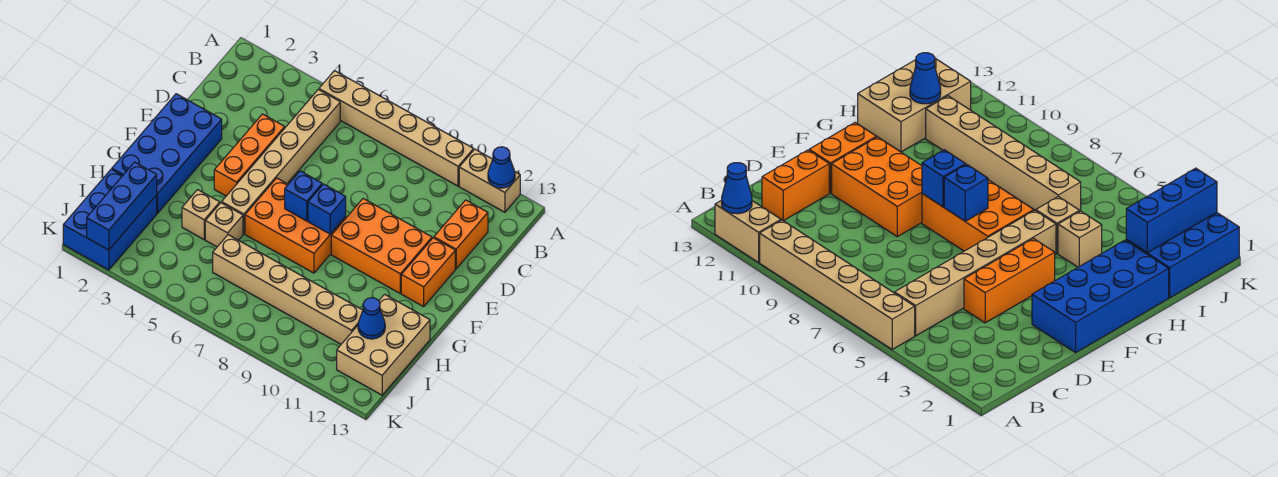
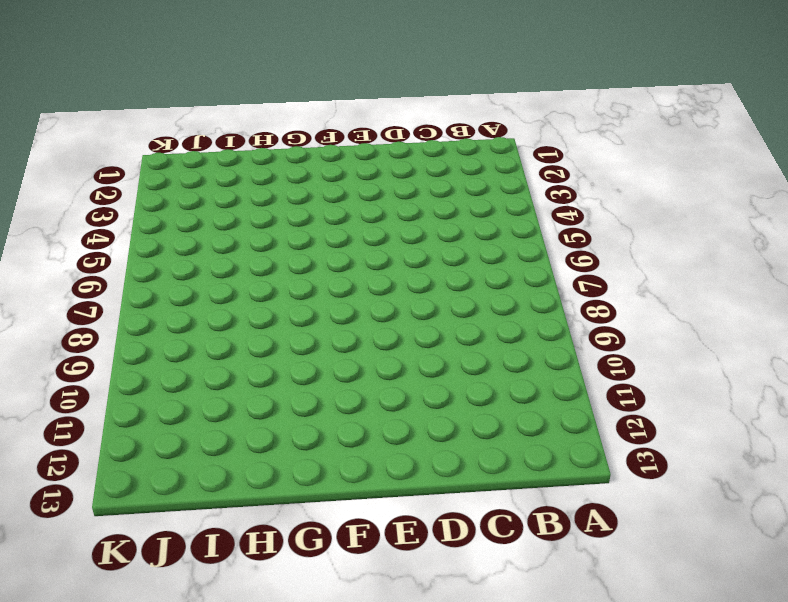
none -> tan brick A5:A10 level 1
none -> tan brick A11:A12 level 1
none -> tan brick B5:G5 level 1

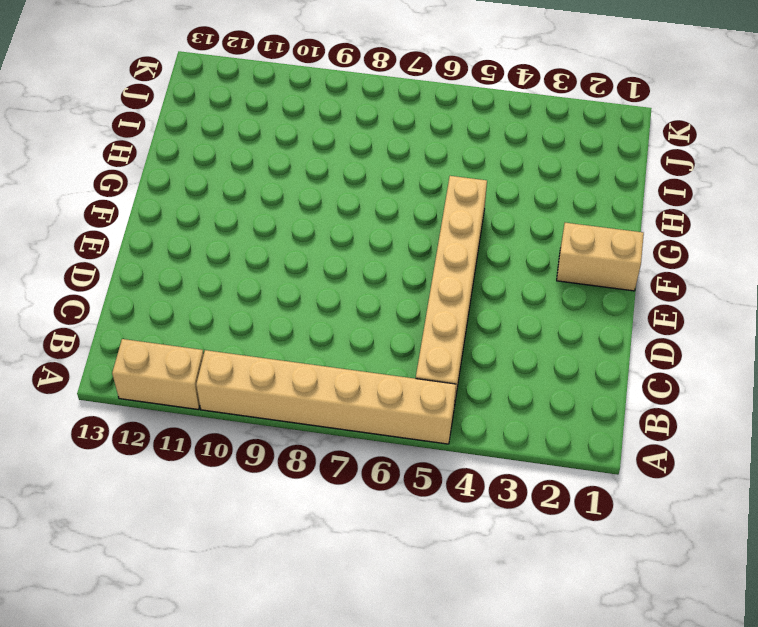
tan brick F1:F2 level 1 -> blue brick E1:H2 level 1
none -> orange brick C12:D12 level 1
none -> orange brick D4:F4 level 1
none -> orange brick E9:F11 level 1

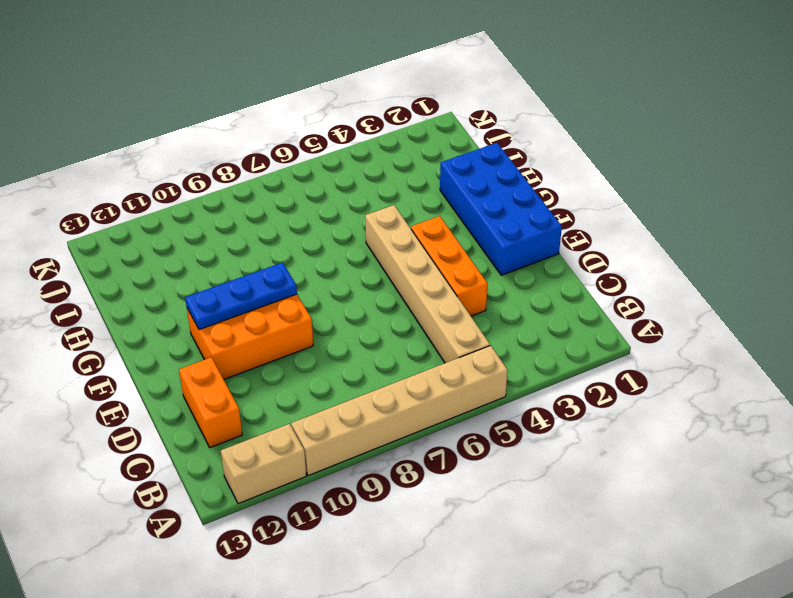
blue plate F9:F11 level 2 -> none
none -> orange brick E12:F12 level 1
none -> orange brick F6:G8 level 1
none -> tan brick H4 level 1

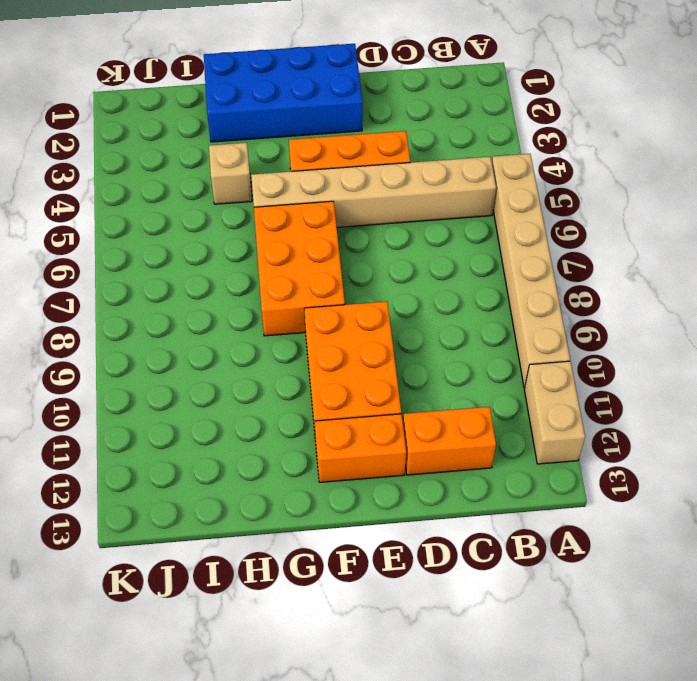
none -> tan brick H5 level 1
none -> tan brick H12:J13 level 1
none -> blue brick I1:K2 level 1

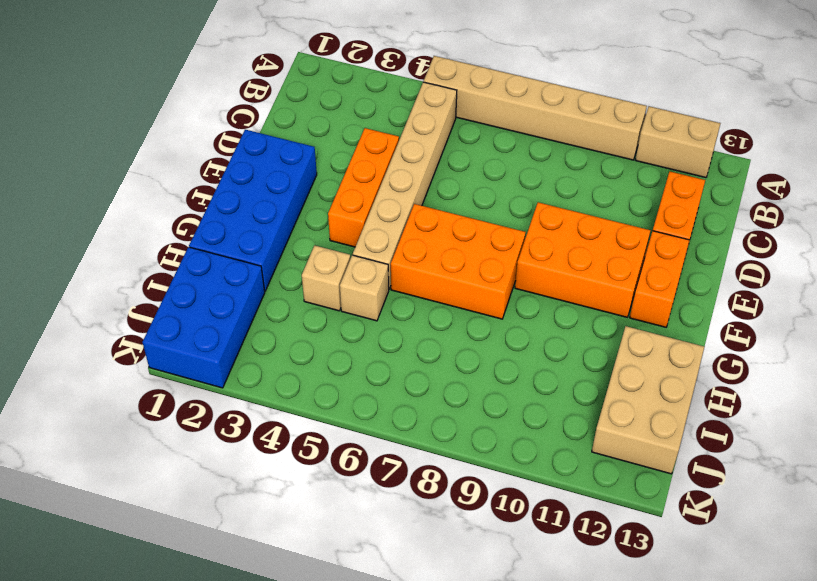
none -> tan brick I6:I11 level 1
none -> blue cone A12 level 2
none -> blue brick F7 level 2

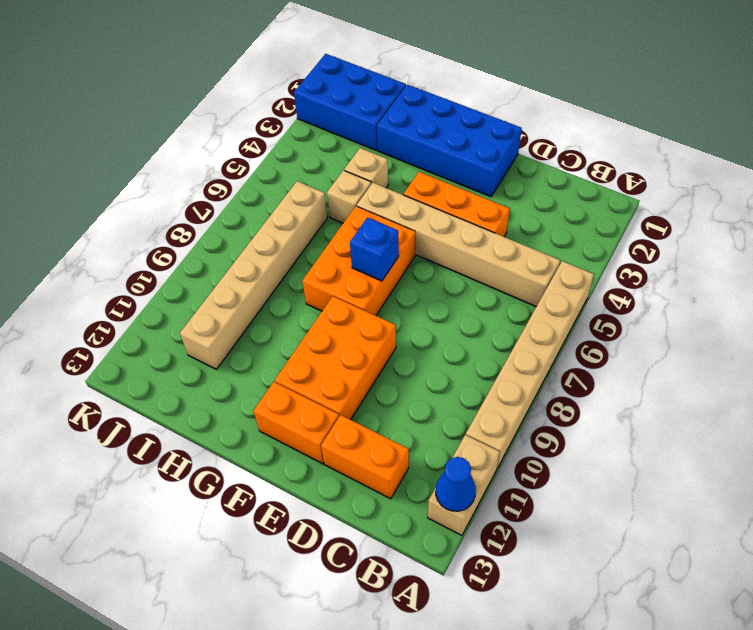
none -> tan brick H12:J13 level 1
none -> blue brick F8 level 2
none -> blue brick I2:K2 level 2

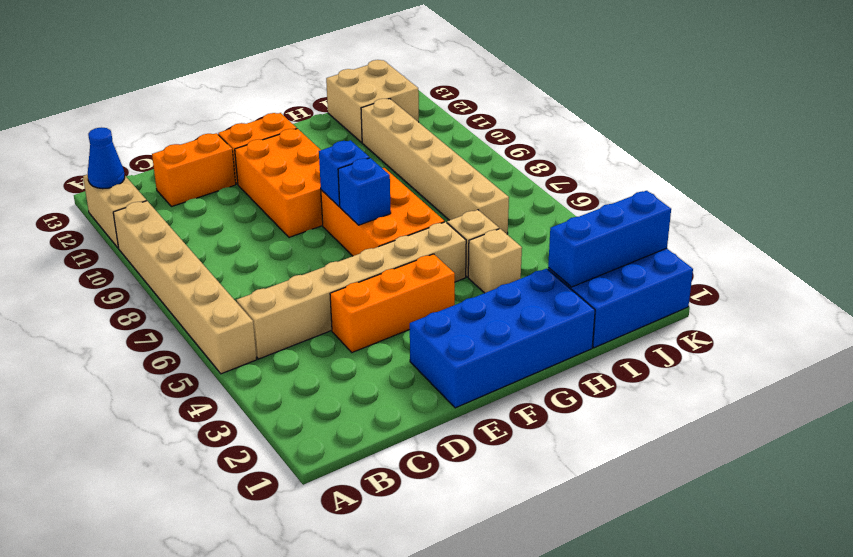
tan brick I12:J13 level 1 -> tan brick H12:J13 level 1
none -> blue cone I12 level 2

